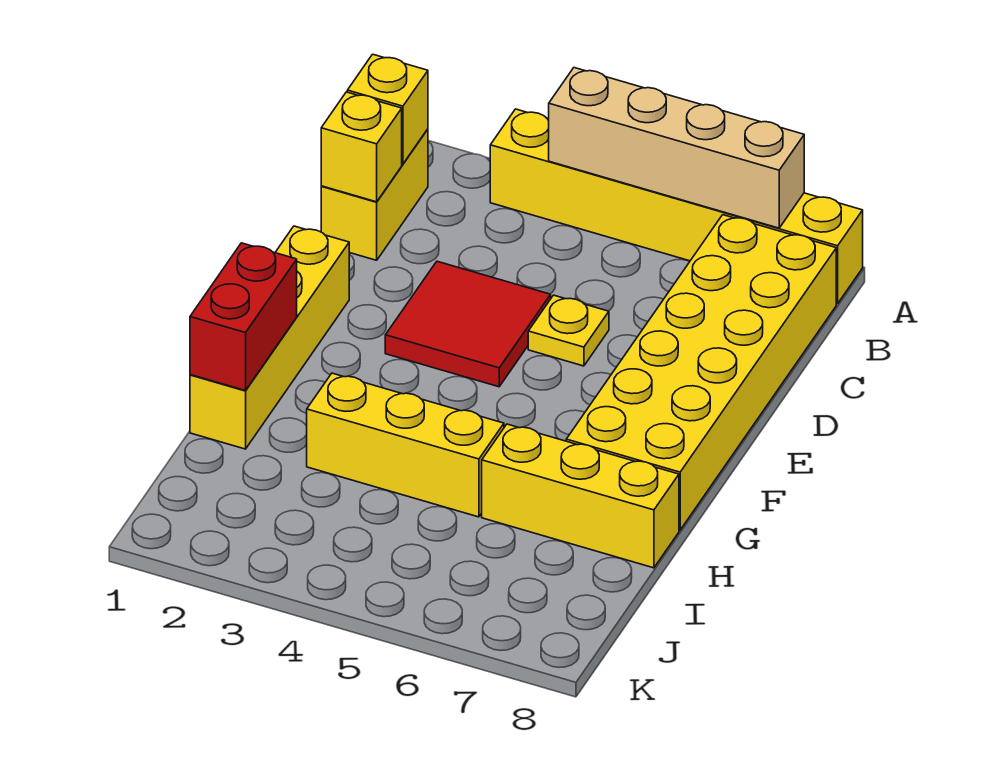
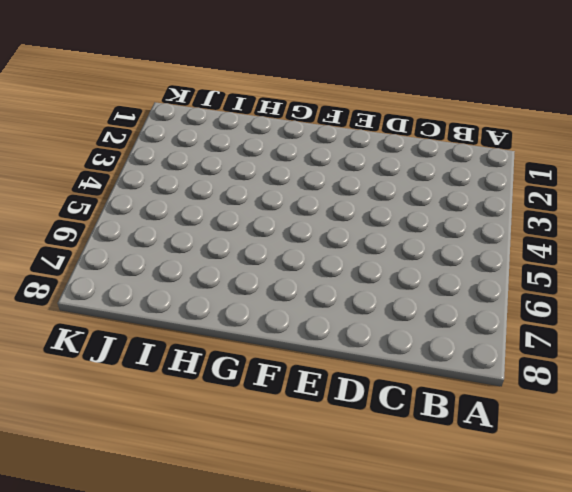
none -> yellow brick A3:A8 level 1
none -> yellow brick B1:C1 level 1
none -> yellow brick B7:G8 level 1

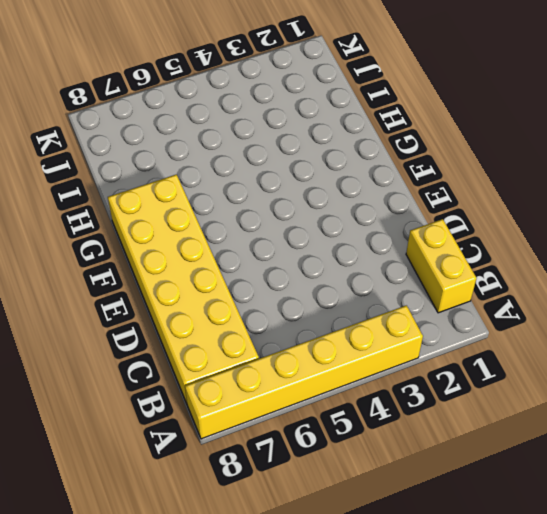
none -> red tile D3:E4 level 1
none -> yellow plate D5 level 1
none -> yellow brick E1:H1 level 1

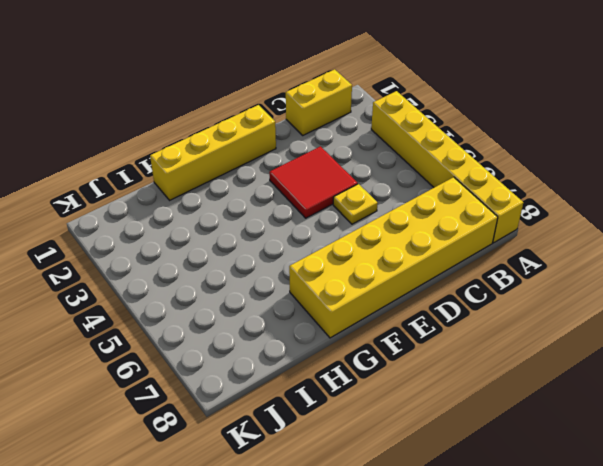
none -> yellow brick H3:H5 level 1
none -> yellow brick H6:H8 level 1
none -> tan brick A4:A7 level 2

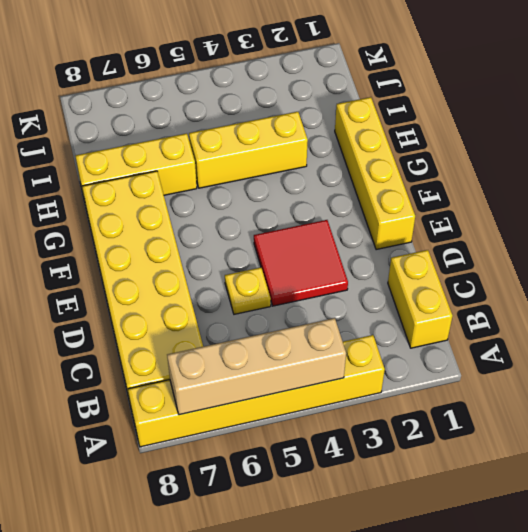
none -> yellow brick B1 level 2
none -> yellow brick C1 level 2
none -> red brick G1:H1 level 2

